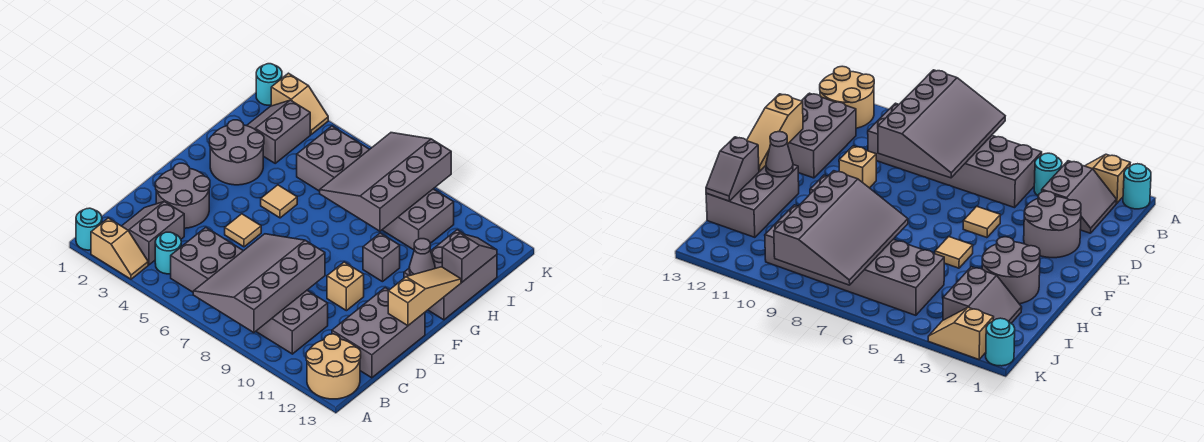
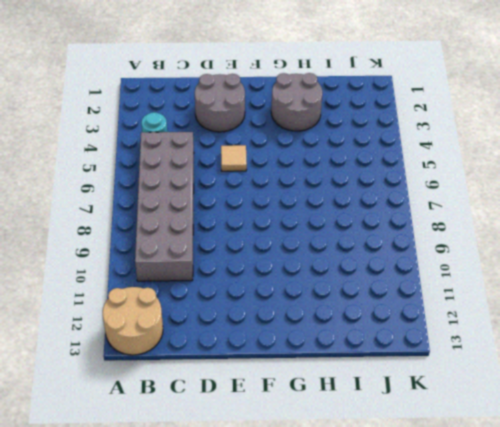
none -> cyan round brick A1 level 1
none -> tan slope A2:A3 level 1 top 2
none -> grey slope B2:C3 level 1 top 3

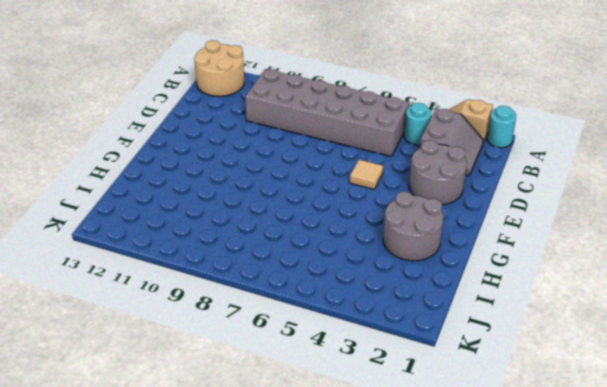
none -> grey brick C12:E13 level 1
none -> tan brick E10 level 1
none -> tan tile G5 level 1

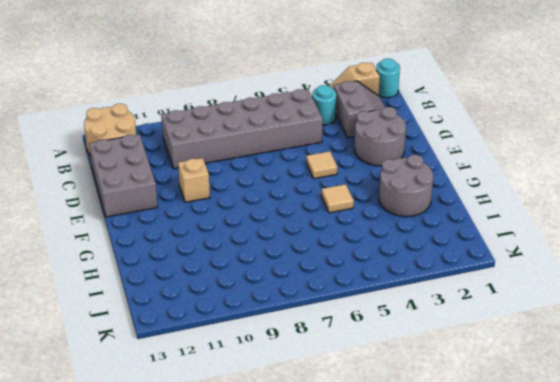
none -> grey brick G10 level 1
none -> grey brick G12:I13 level 1
none -> grey slope I2:J3 level 1 top 3

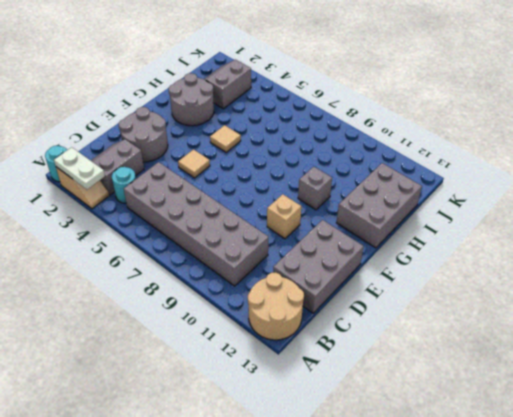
white plate A2:A3 level 2 -> none
none -> grey brick I5:J10 level 1
none -> cyan round brick K1 level 1
none -> tan slope K2:K3 level 1 top 2

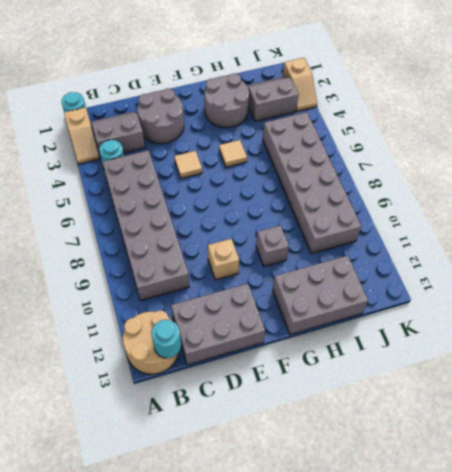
cyan round brick B13 level 2 -> cyan round brick K1 level 1
none -> grey slope A7:D9 level 2 top 9
none -> tan slope E13:G13 level 2 top E
none -> grey cone G12 level 2

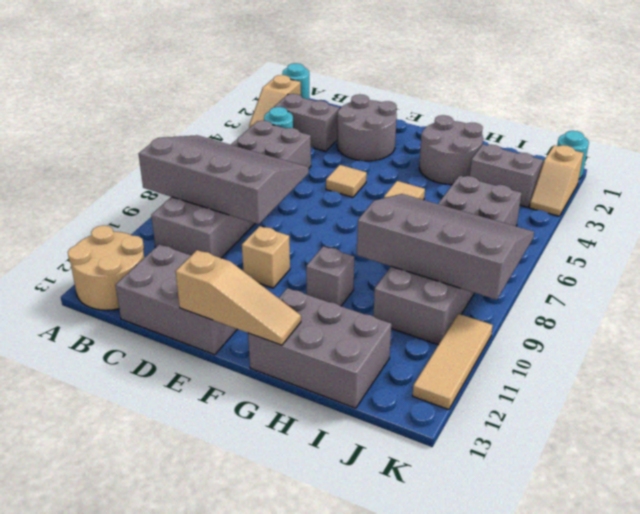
tan tile K10:K12 level 1 -> none
none -> grey cone G12 level 2
none -> grey slope H13:I13 level 2 top H

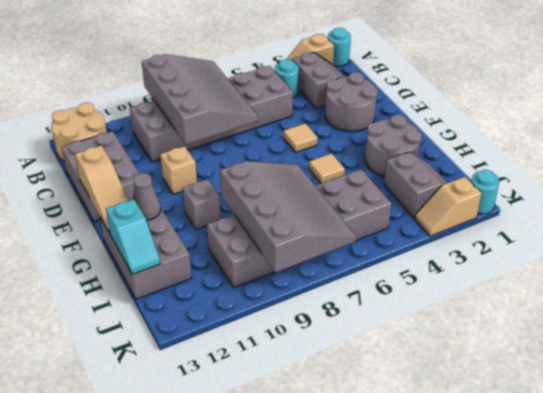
cyan slope H13:I13 level 2 top H -> grey slope H13:I13 level 2 top H

